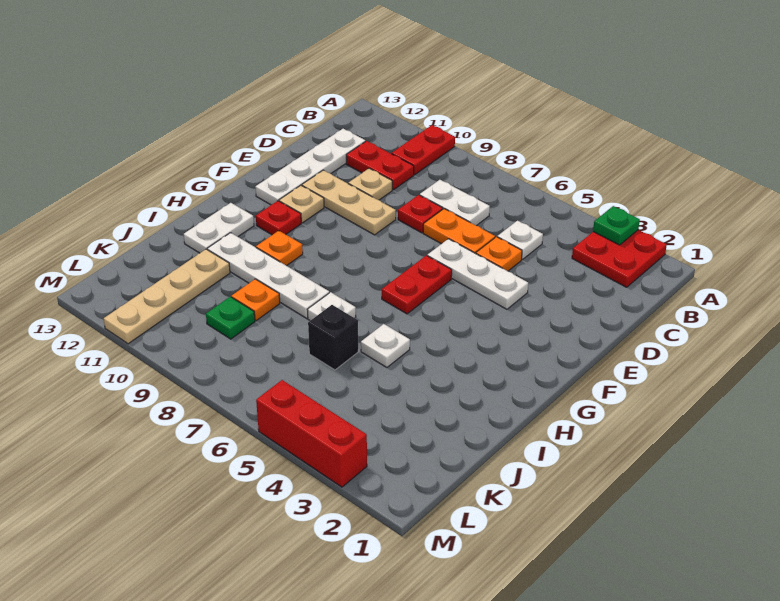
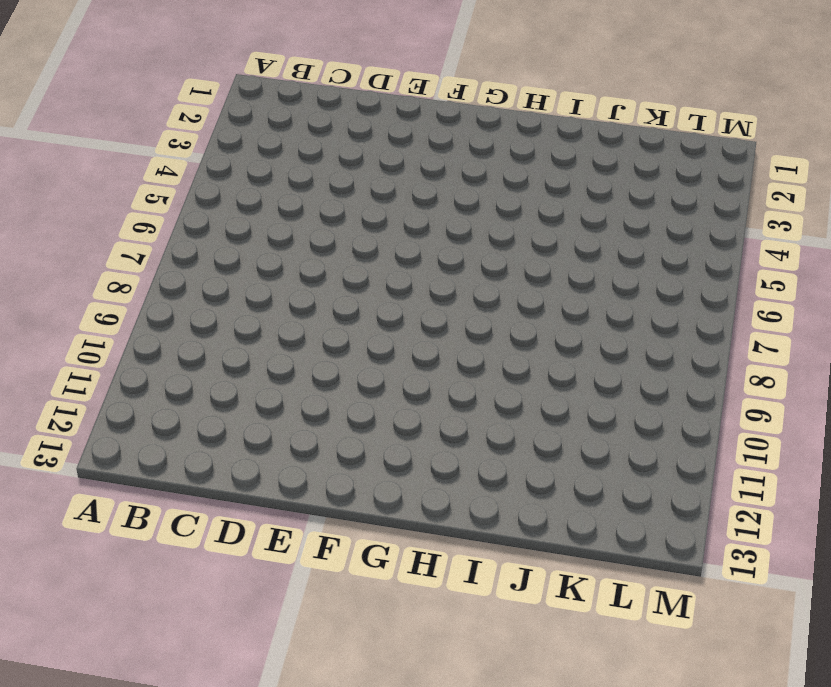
none -> red plate A2:B3 level 1
none -> red plate A10:B10 level 1
none -> white plate C5 level 1

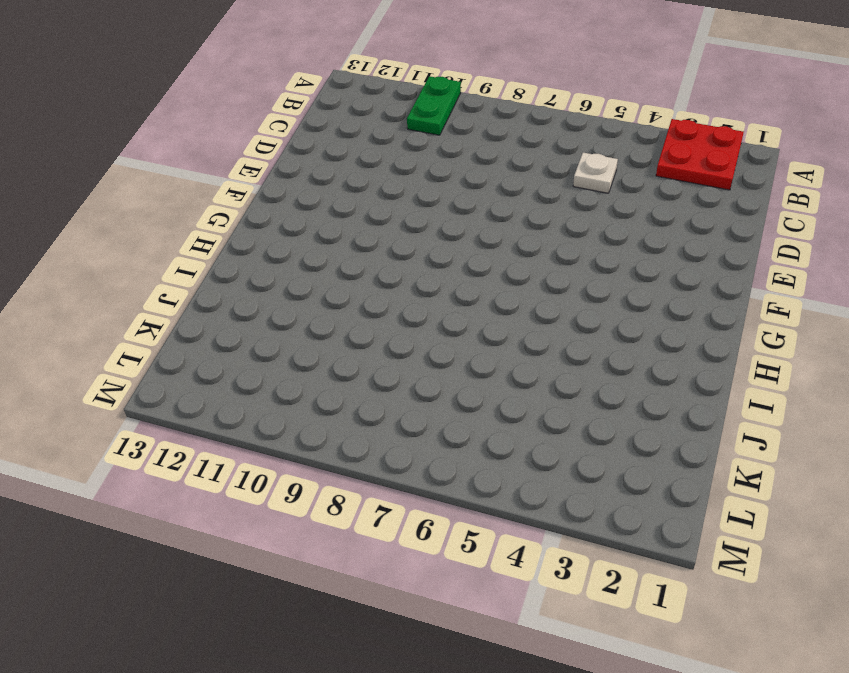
green plate A10:B10 level 1 -> red plate A10:B10 level 1
none -> white plate C7:C8 level 1
none -> red plate C10:C11 level 1
none -> white plate C12:F12 level 1

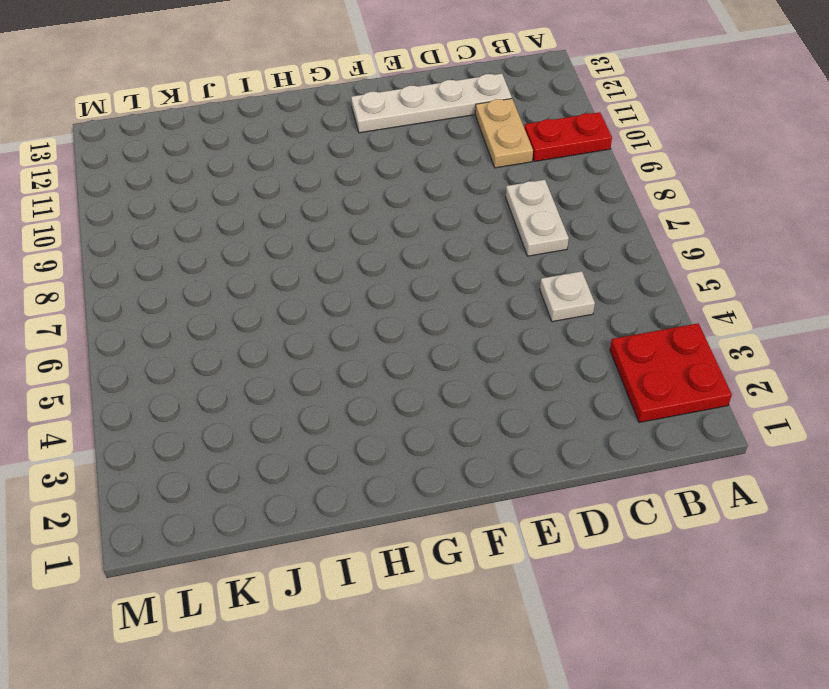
tan plate C10:C11 level 1 -> red plate C10:C11 level 1
none -> orange plate D5 level 1
none -> orange plate D6:D7 level 1
none -> red plate D8 level 1

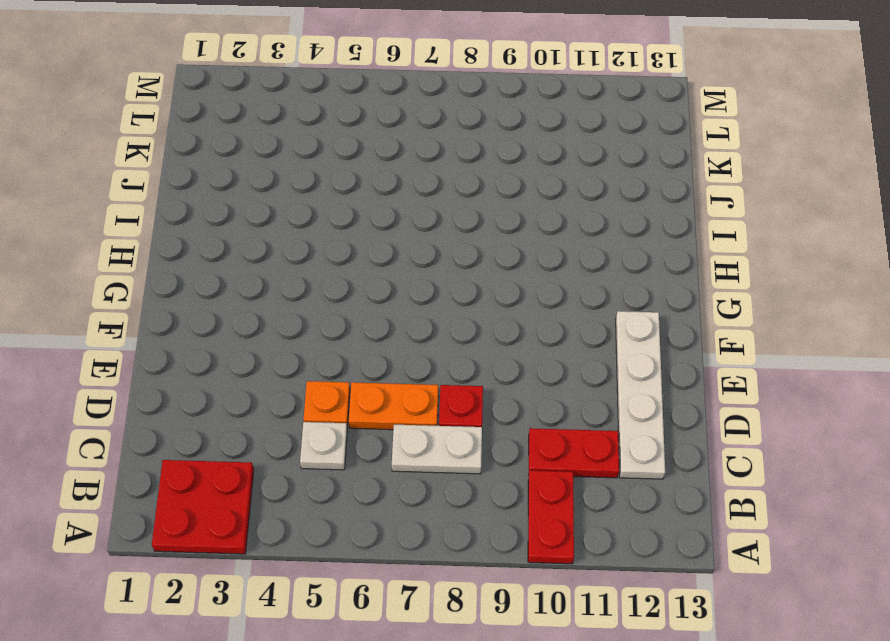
none -> tan plate D10 level 1
none -> white plate E4:E6 level 1
none -> tan plate E9:E11 level 1

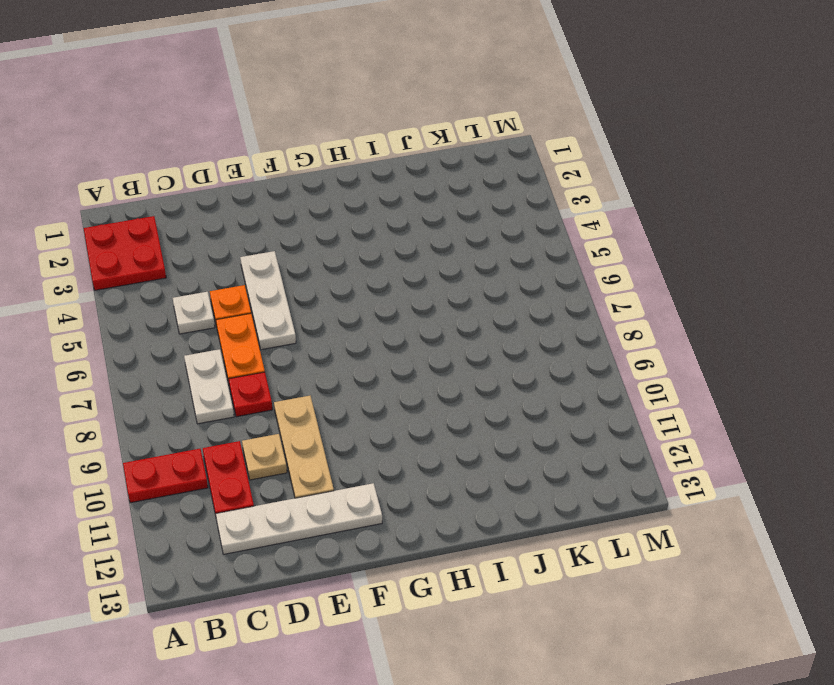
none -> red plate F6:G6 level 1
none -> tan plate F11 level 1
none -> red plate G11 level 1

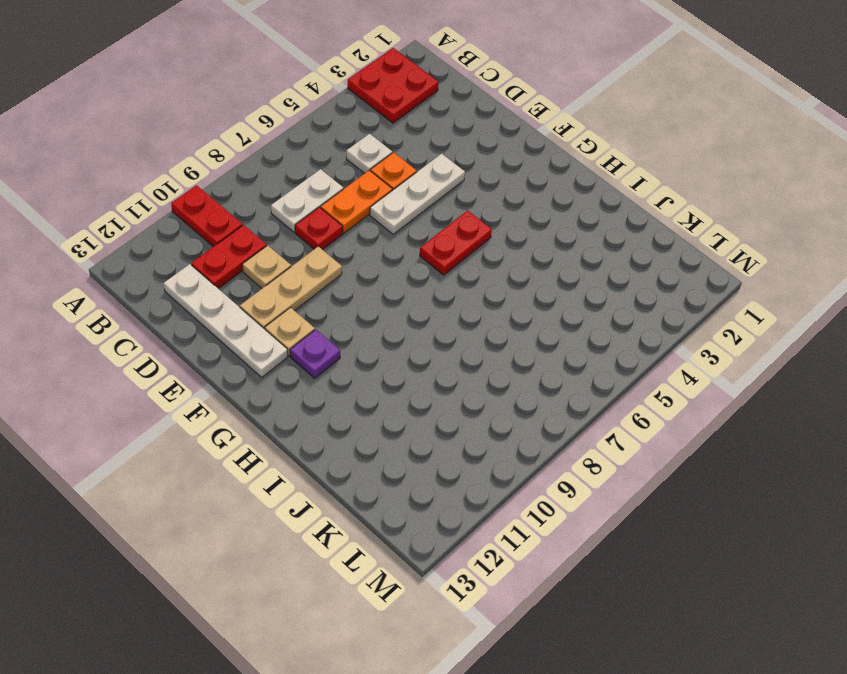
red plate G5:G6 level 1 -> red plate F6:G6 level 1
purple plate G11 level 1 -> red plate G11 level 1
none -> orange plate H10 level 1
none -> white plate H12:I12 level 1
none -> white plate I5 level 1

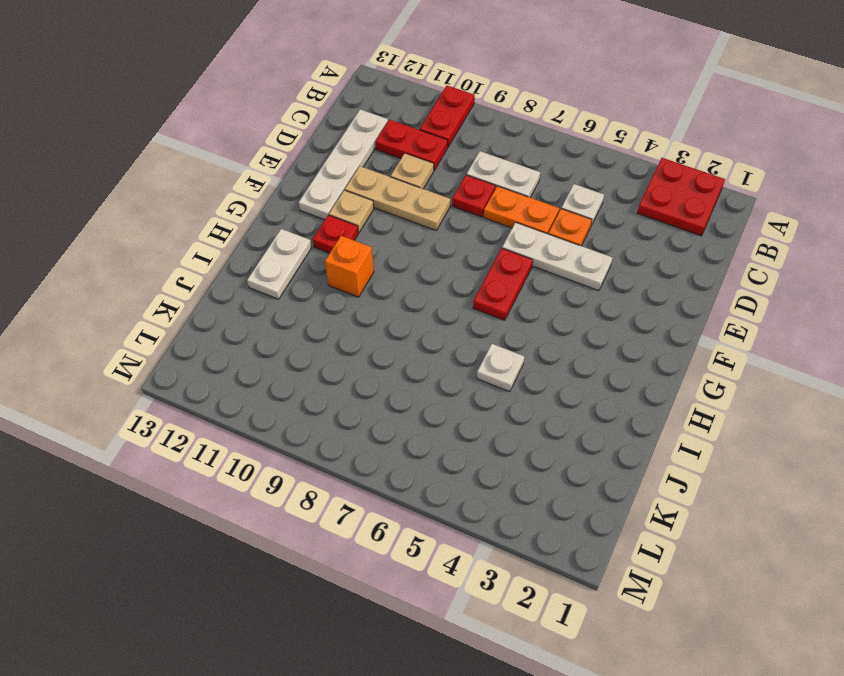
orange brick H10 level 1 -> orange plate H10 level 1
none -> white plate I7 level 1
none -> white plate I8:I11 level 1
none -> black brick J6 level 1

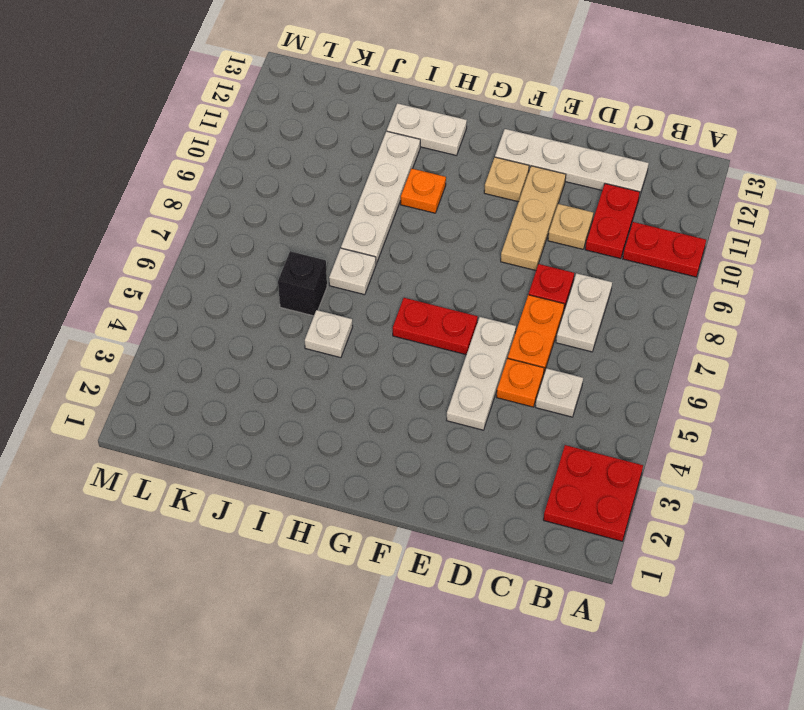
none -> red plate G11 level 1
none -> orange plate J9 level 1
none -> tan plate J11:M11 level 1

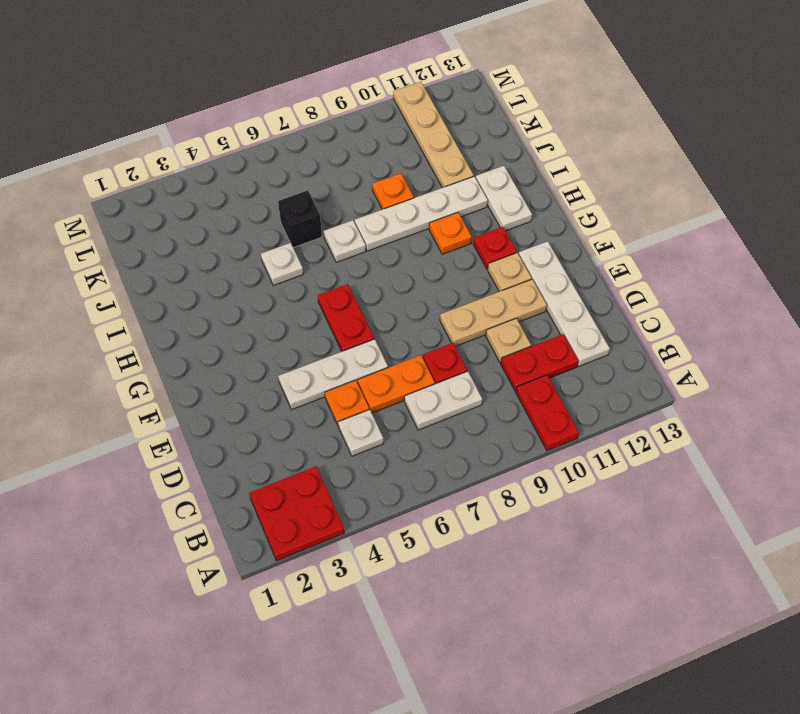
none -> green plate K9 level 1
none -> red brick M3:M5 level 1
none -> green plate A3 level 2

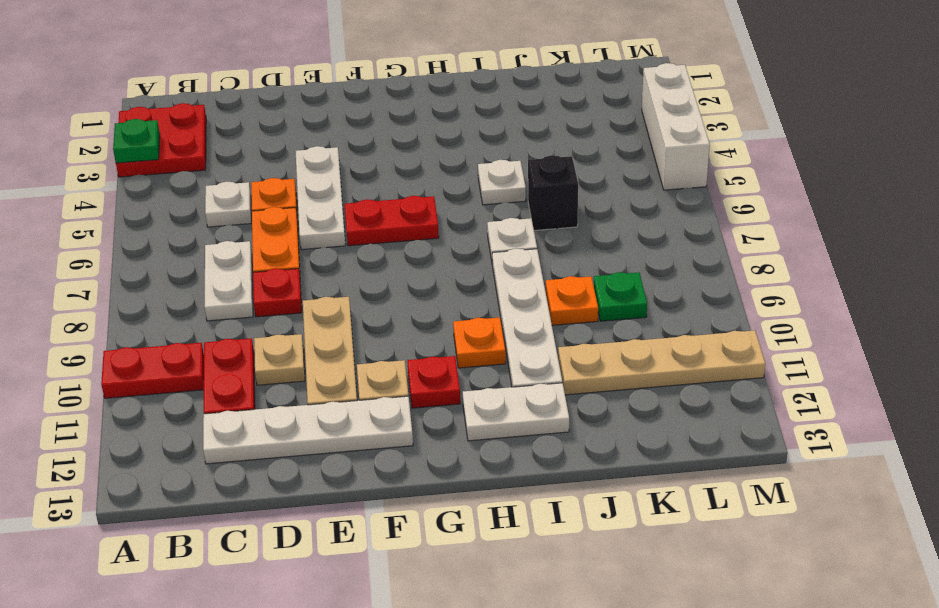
white brick M3:M5 level 1 -> red brick M3:M5 level 1

